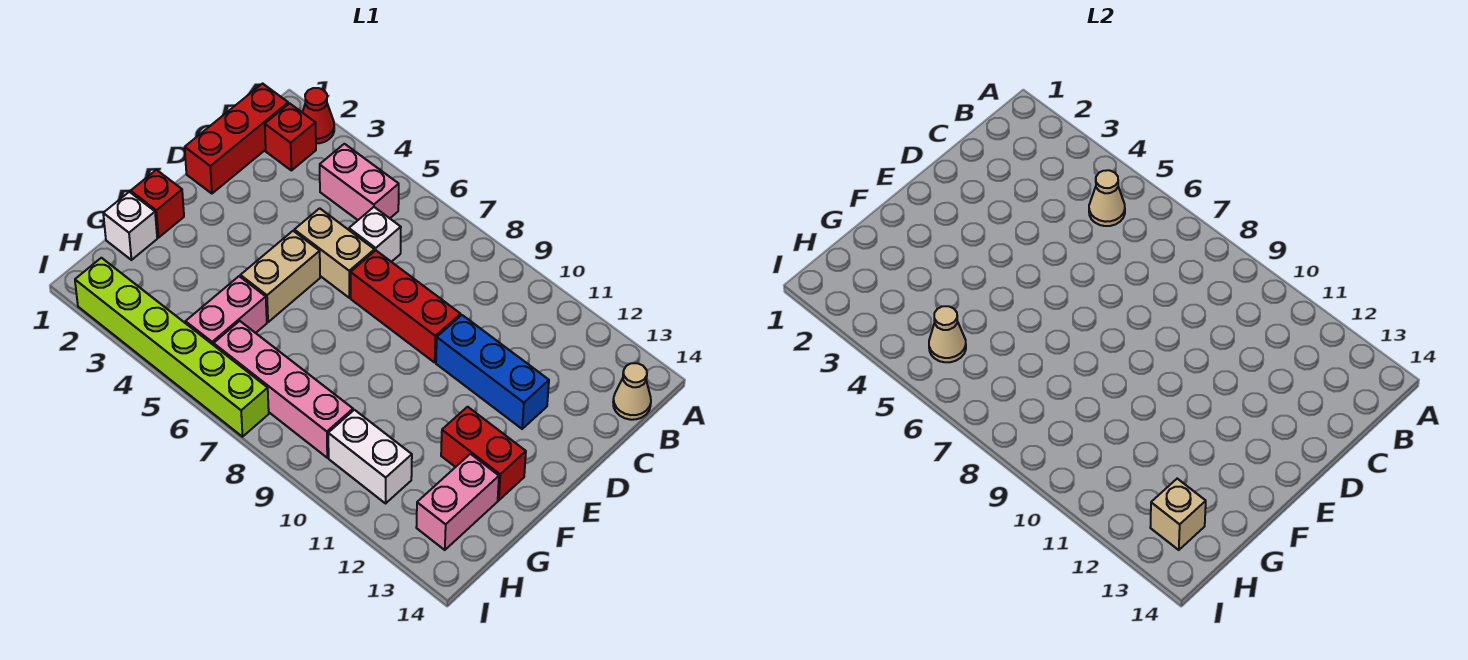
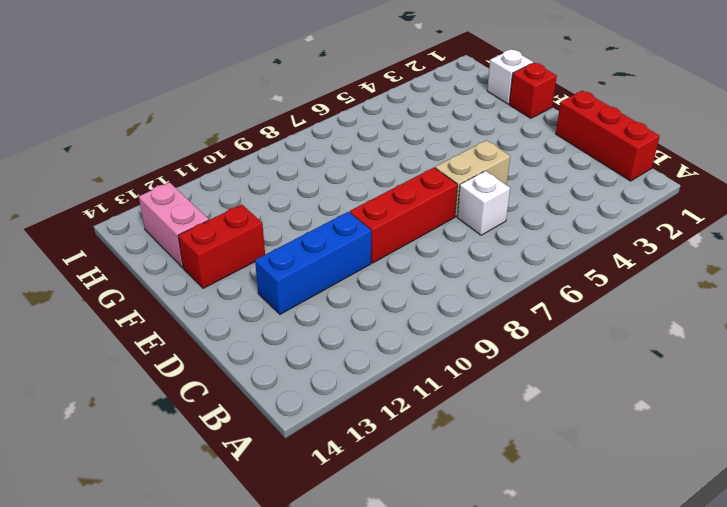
none -> red cone A2 level 1
none -> red brick B2 level 1
none -> pink brick B4:B5 level 1

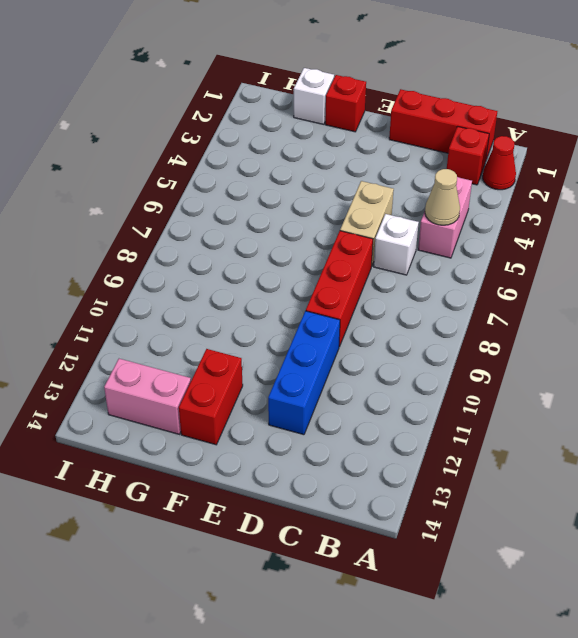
none -> tan cone B14 level 1
none -> tan brick E5:F5 level 1
none -> pink brick G5:H5 level 1

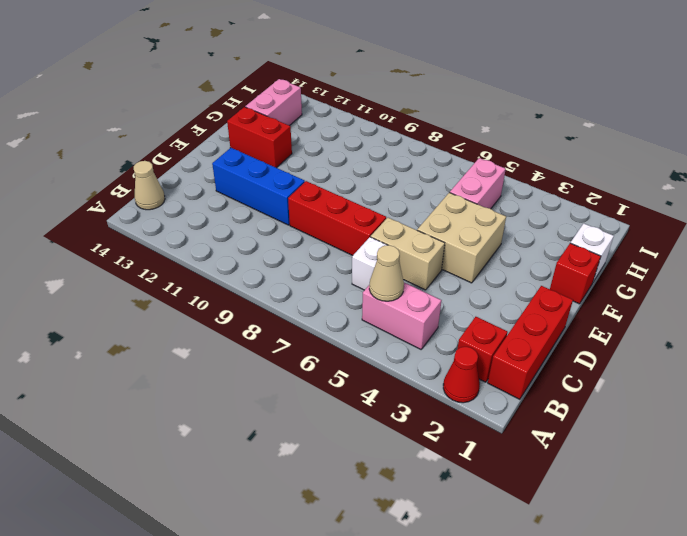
tan brick E4:F5 level 1 -> tan brick E5:F5 level 1
none -> pink brick H6:H9 level 1
none -> white brick H10:H11 level 1
none -> lime brick I2:I7 level 1

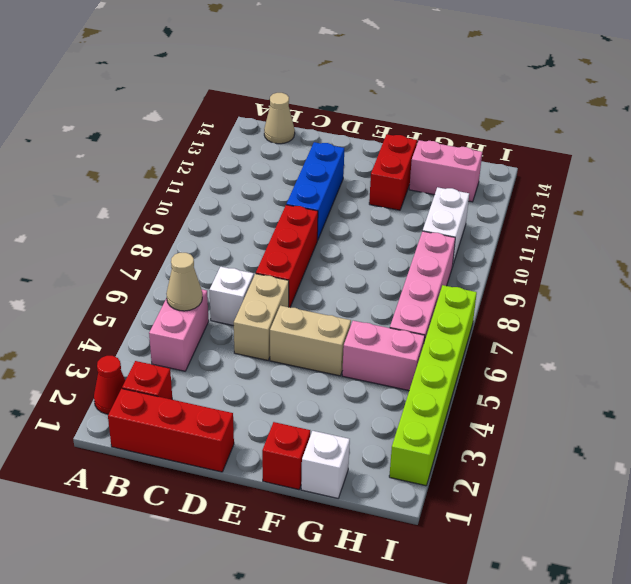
none -> tan cone H5 level 2
none -> tan brick H13 level 2

